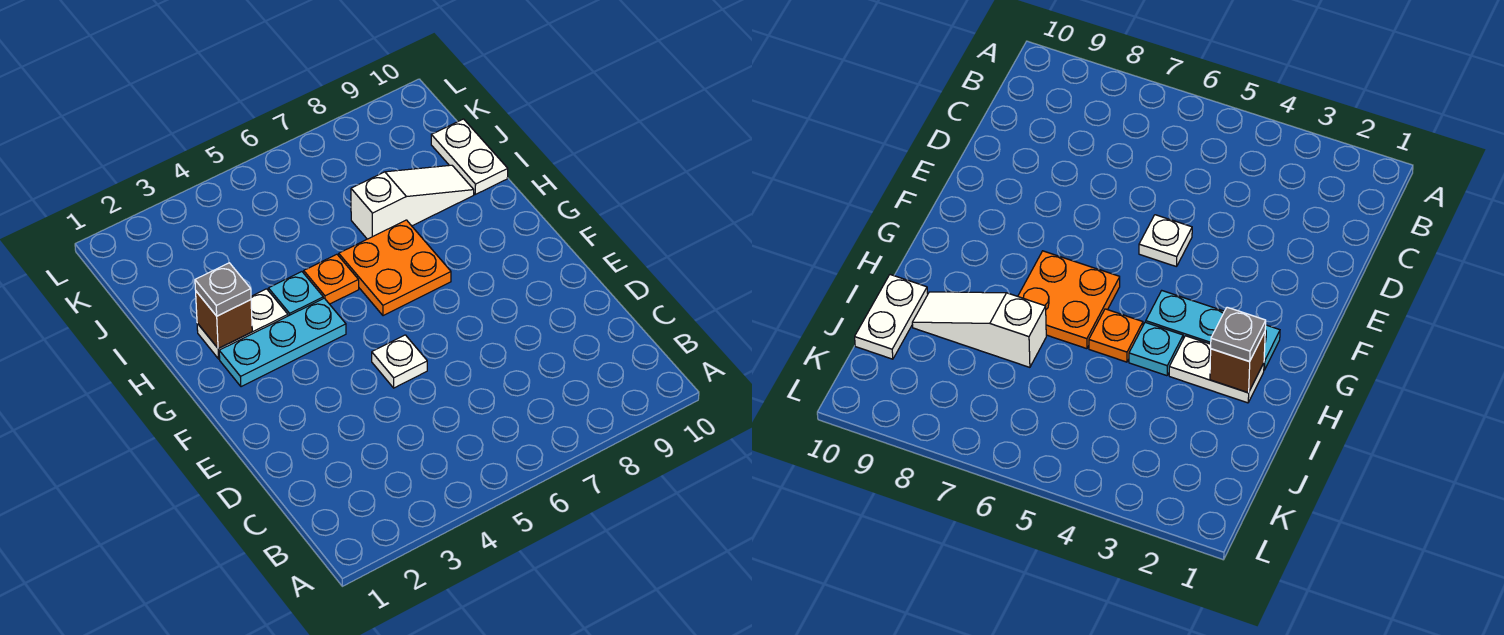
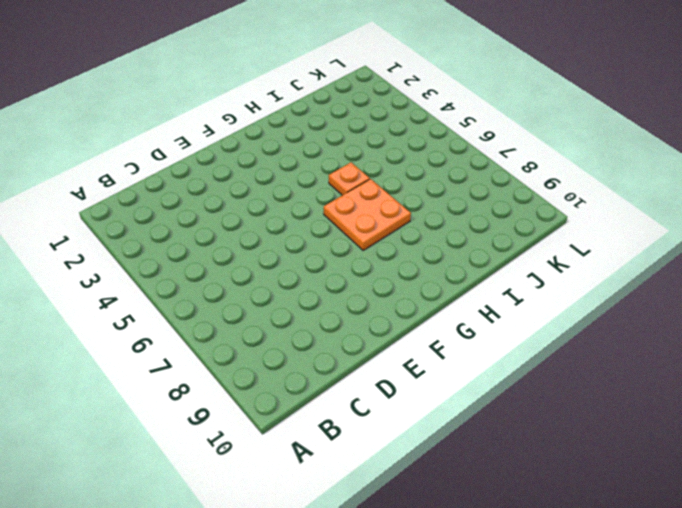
none -> white plate E5 level 1
none -> cyan plate G2:G4 level 1

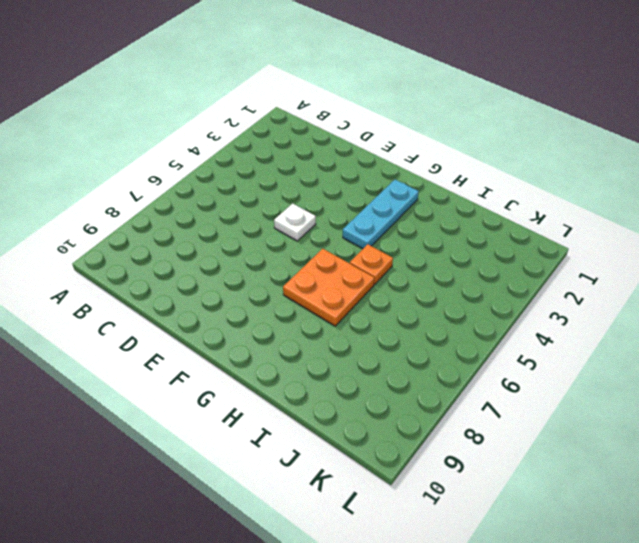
none -> white plate H2:H3 level 1
none -> cyan plate H4 level 1

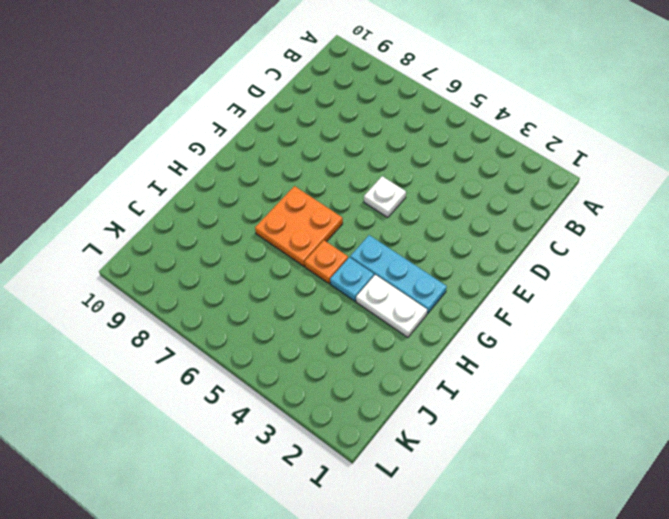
none -> white slope I7:I9 level 1 top 7
none -> white plate I10:J10 level 1

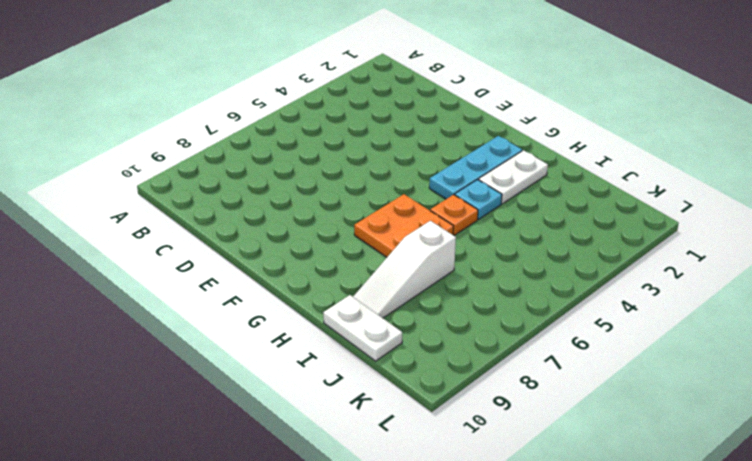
none -> white plate E5 level 1
none -> brown brick H2 level 2

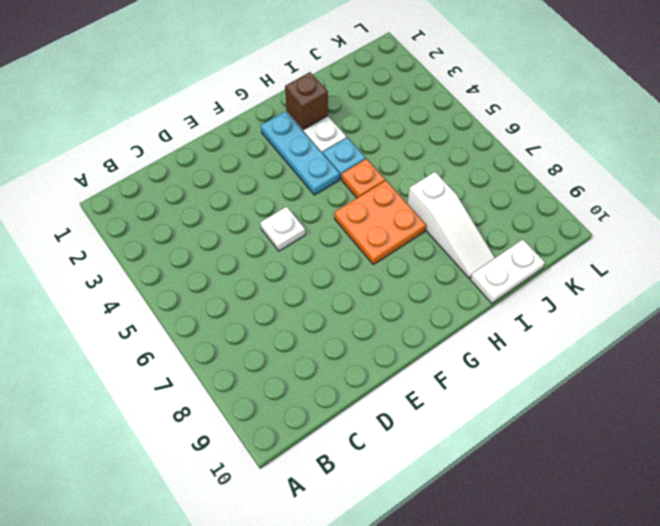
none -> grey plate H2 level 3

